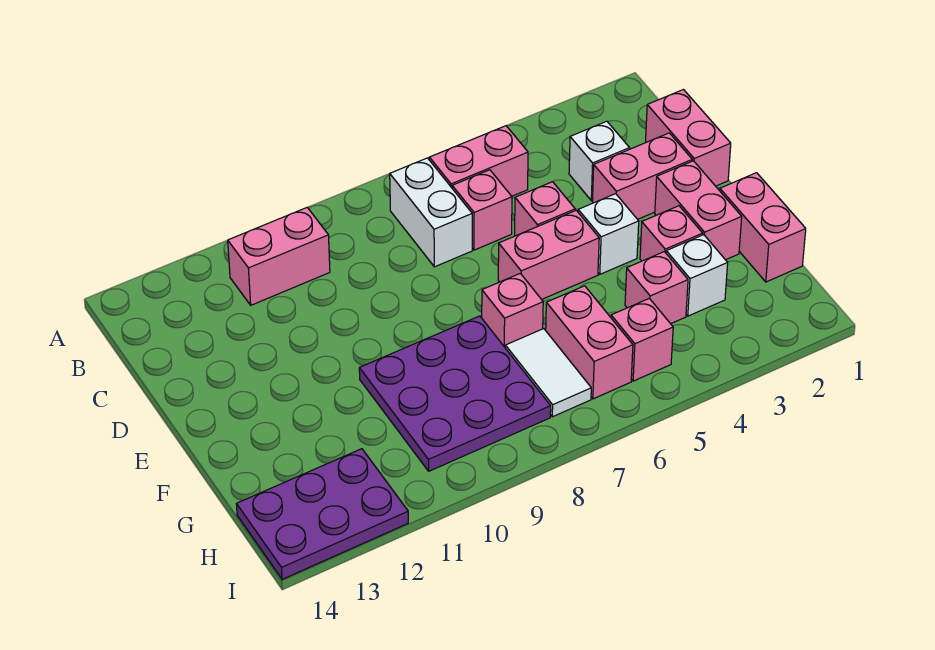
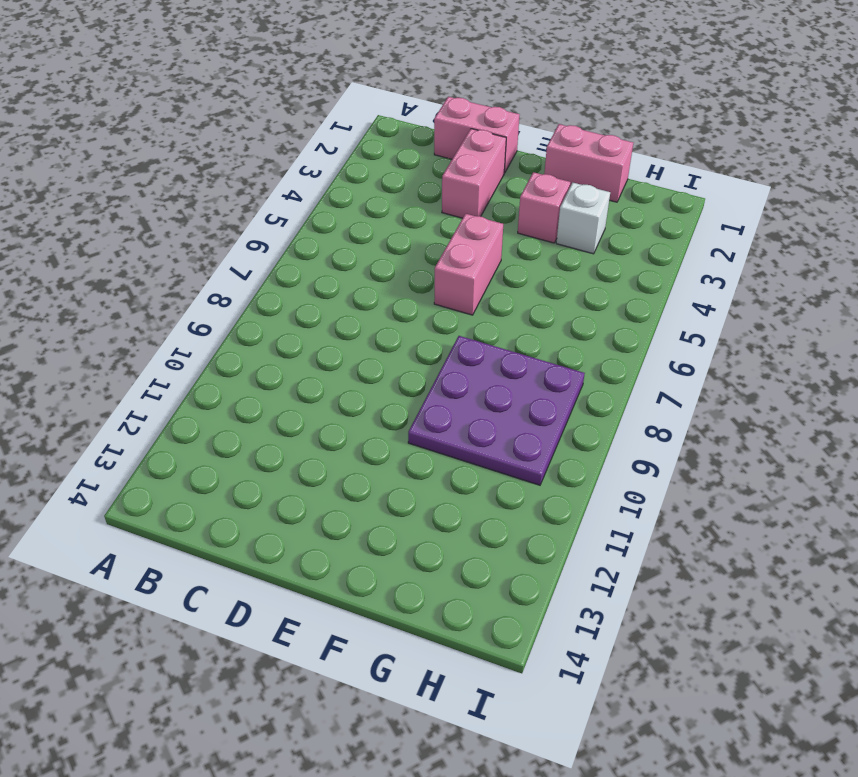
none -> pink brick B5:B6 level 1
none -> white brick B7:C7 level 1
none -> pink brick B10:B11 level 1

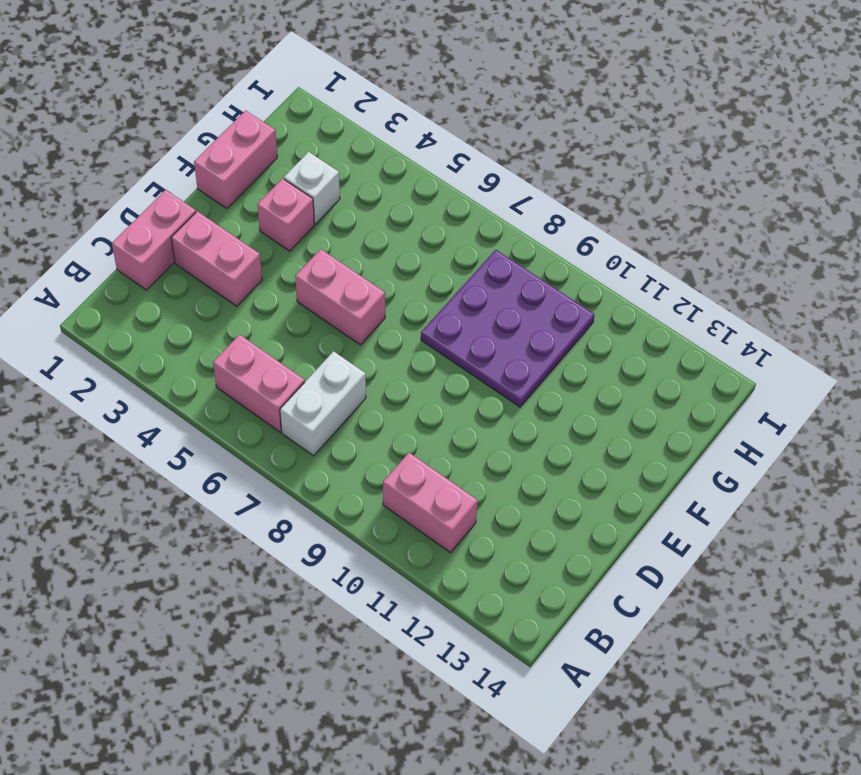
none -> white brick C3 level 1
none -> pink brick C6 level 1
none -> pink brick D5 level 1

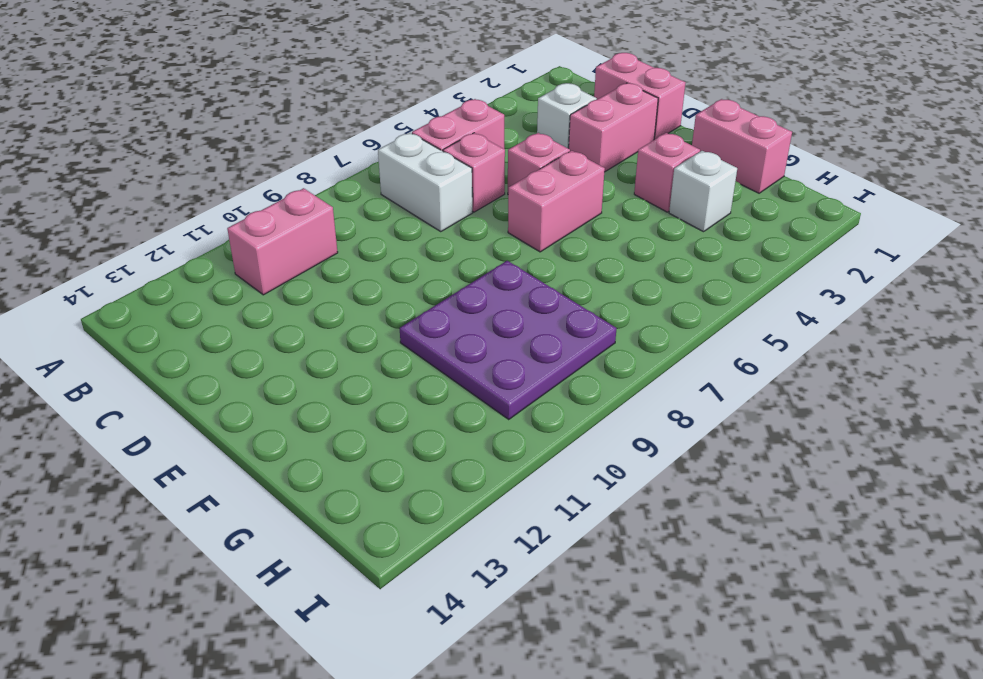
none -> pink brick E2:F2 level 1
none -> white brick E4 level 1
none -> pink brick F7 level 1

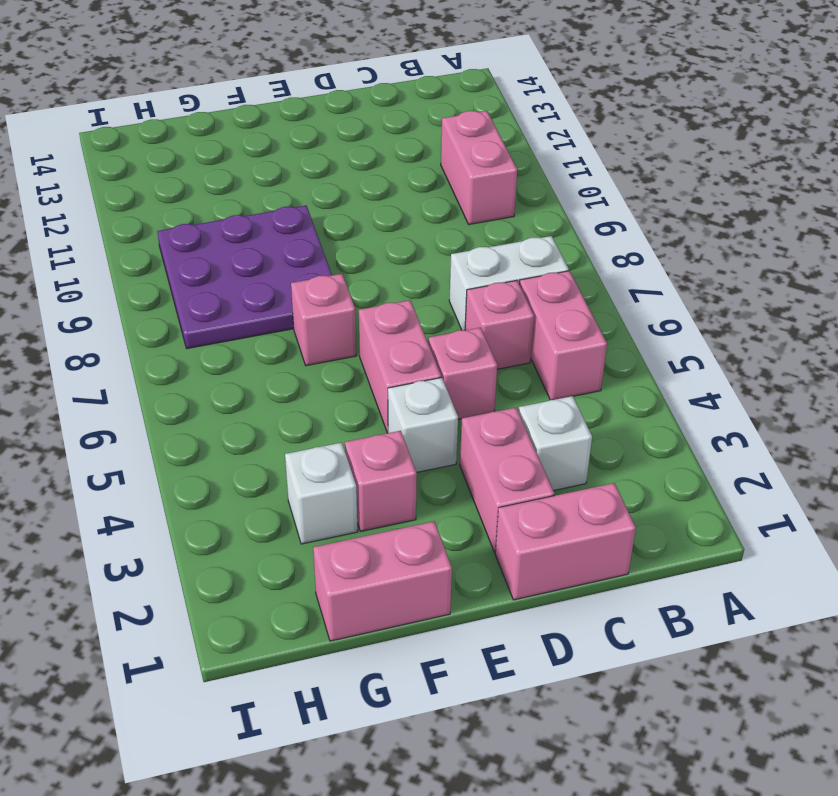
none -> pink brick E2:F2 level 1
none -> pink brick G4 level 1
none -> pink brick G6:H6 level 1

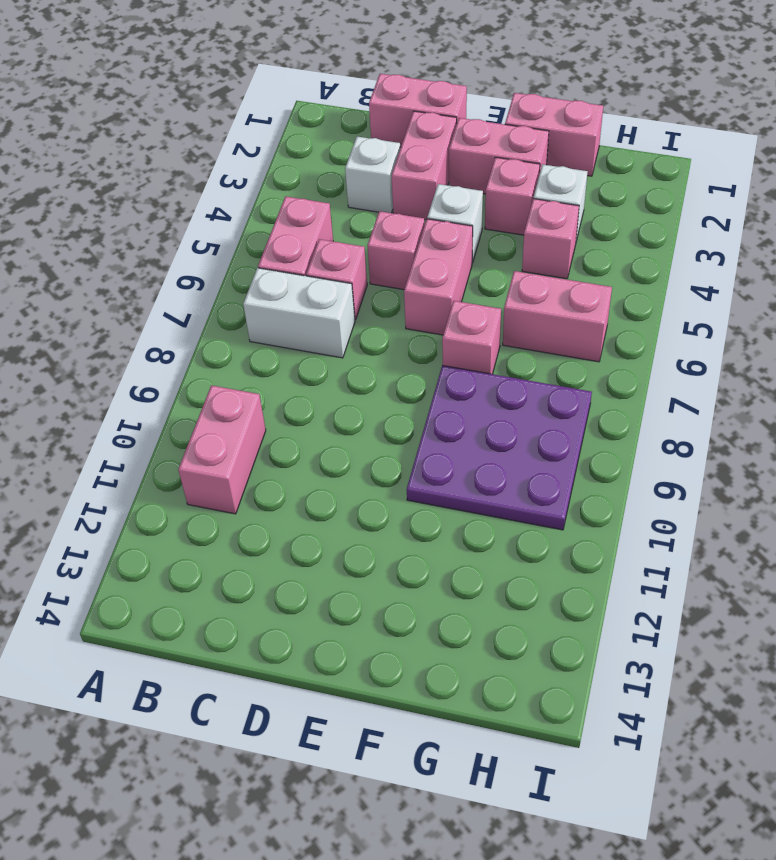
none -> white tile G7:H7 level 1
none -> pink brick H5 level 1
none -> purple plate H12:I14 level 1

